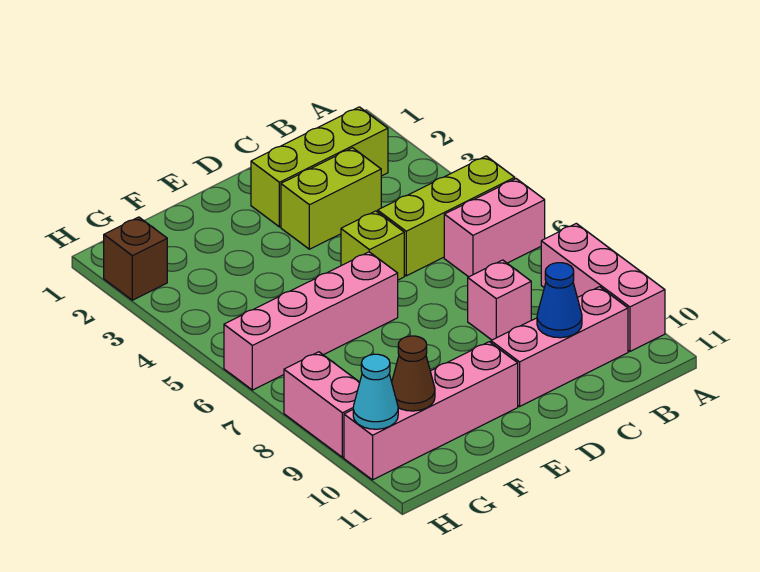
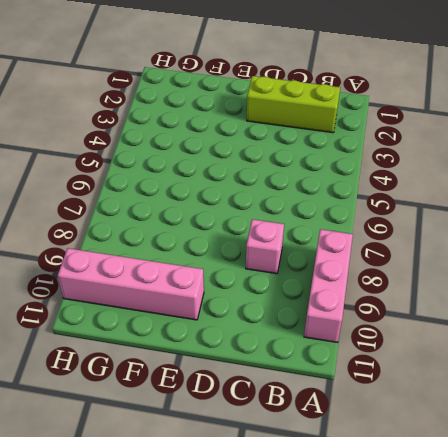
none -> lime brick A5:C5 level 1
none -> pink brick A6:B6 level 1
none -> pink brick B10:D10 level 1

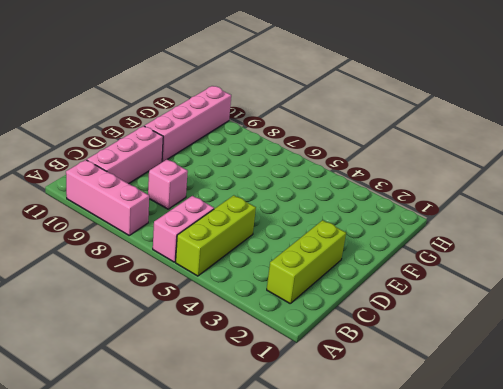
none -> lime brick C3:D3 level 1
none -> lime brick D5 level 1
none -> pink brick E6:H6 level 1

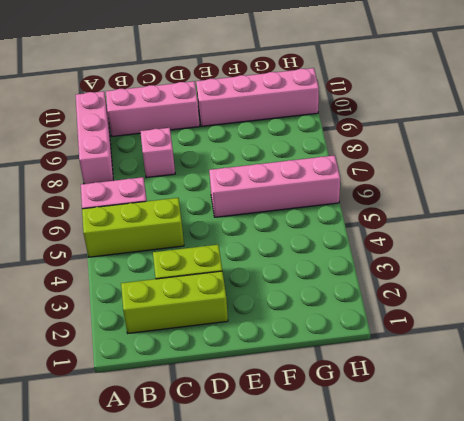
none -> lime brick D5 level 1
none -> brown brick H2 level 1
none -> pink brick H8:H9 level 1

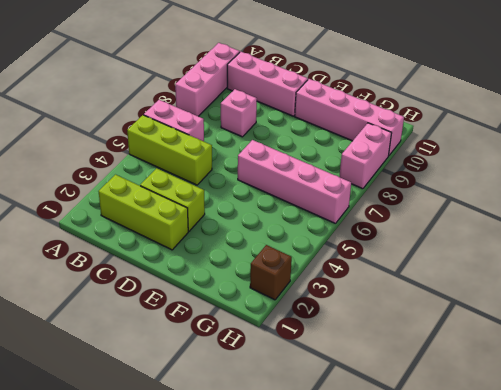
none -> lime brick D5 level 1
none -> blue cone C10 level 2
none -> brown cone G10 level 2

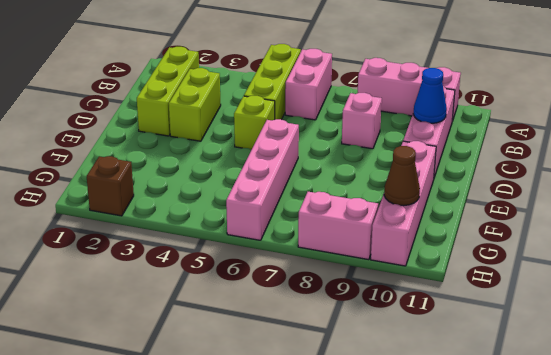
none -> cyan cone H10 level 2

